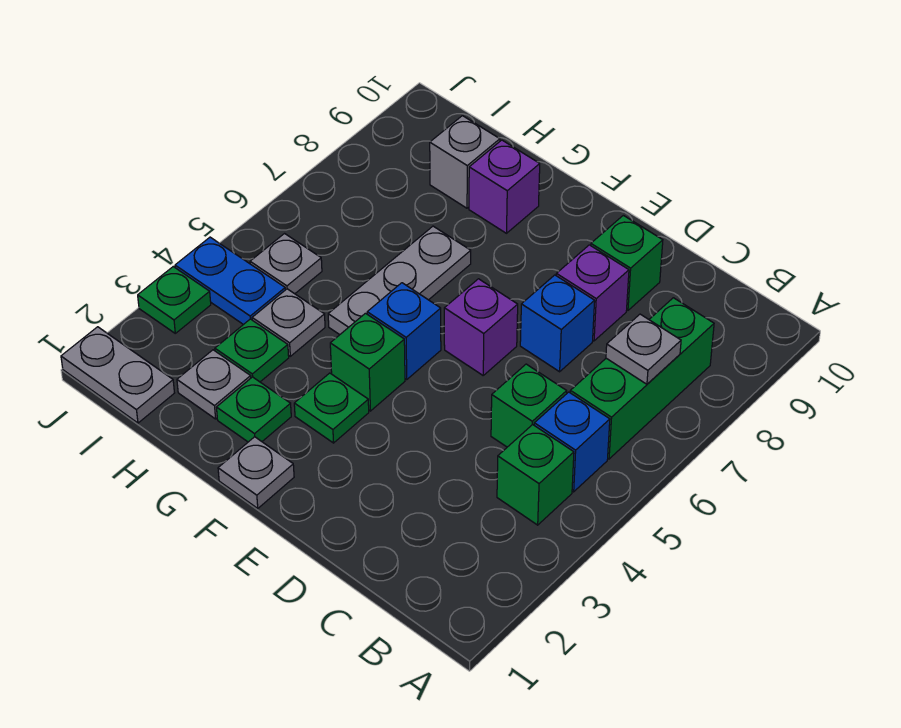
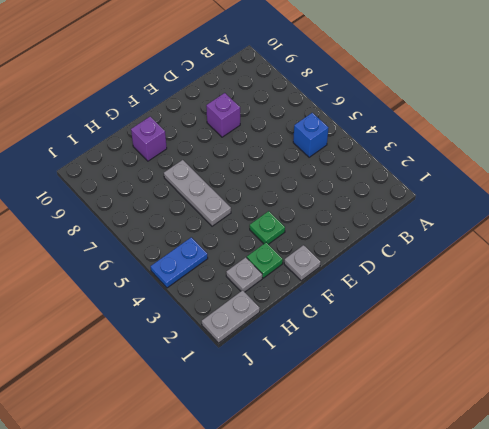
none -> green brick B4 level 1
none -> green brick B6:B8 level 1
none -> green brick C5 level 1

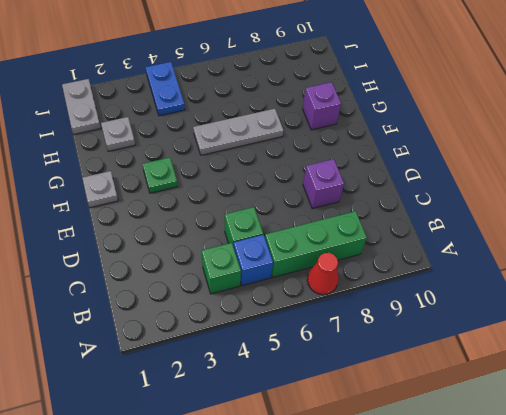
red cone A7 level 1 -> none
none -> blue brick D7 level 1
none -> green brick D9 level 1
none -> purple brick E6 level 1

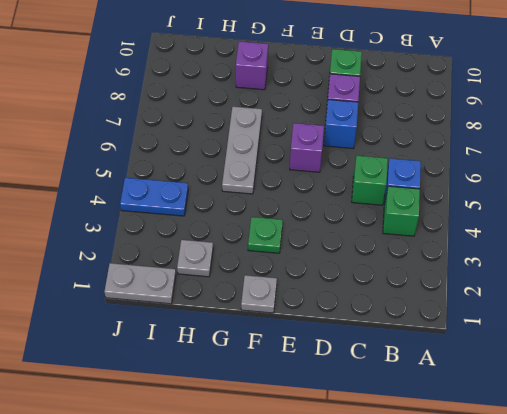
none -> green brick B6:B8 level 1
none -> green brick F4 level 1
none -> blue brick F5 level 1

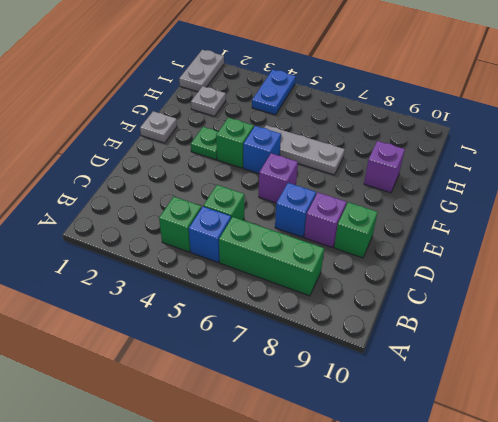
none -> green plate G2 level 1
none -> green plate H3 level 1
none -> grey plate H4 level 1

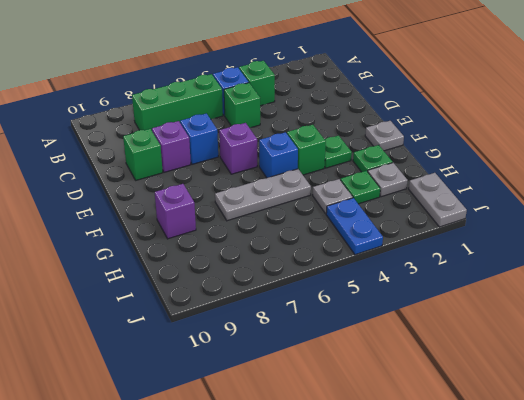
none -> grey brick H9 level 1
none -> grey plate I5 level 1
none -> green plate J3 level 1

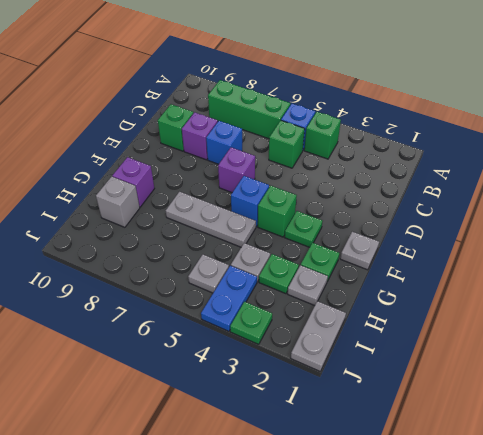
none -> grey plate B7 level 2

